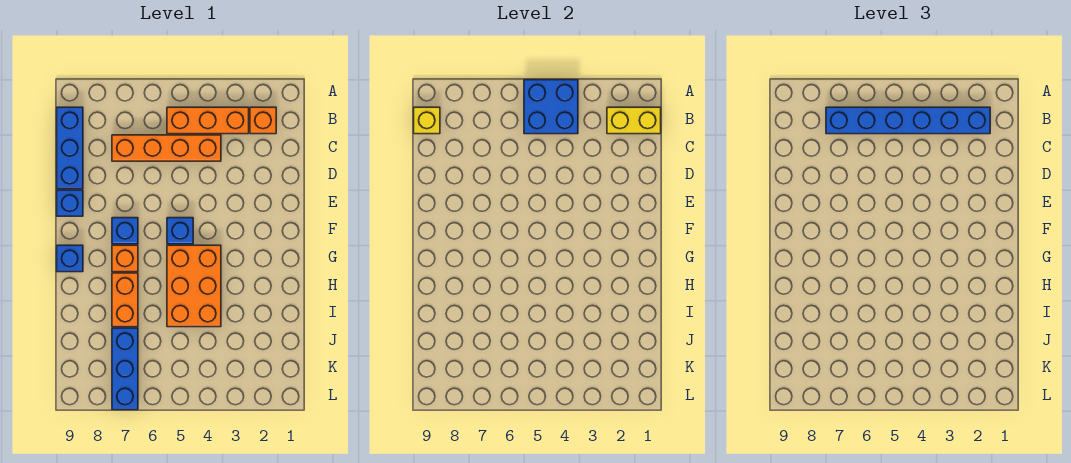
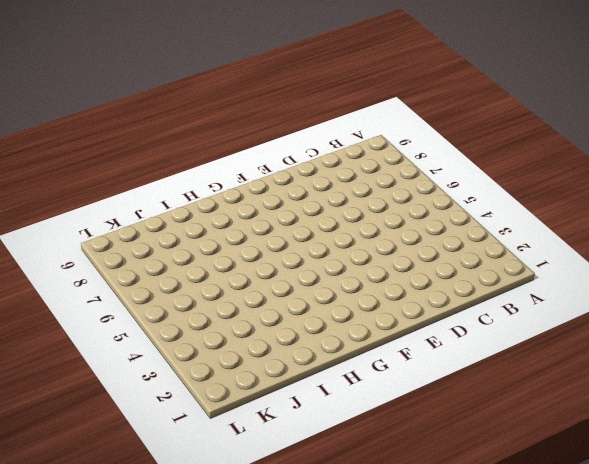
none -> orange brick B2 level 1
none -> orange brick B3:B5 level 1
none -> blue brick B9:D9 level 1

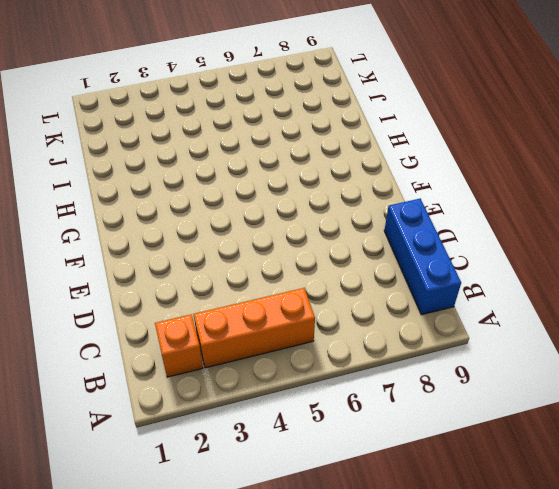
none -> orange brick C4:C7 level 1
none -> blue brick E9 level 1
none -> blue brick F5 level 1

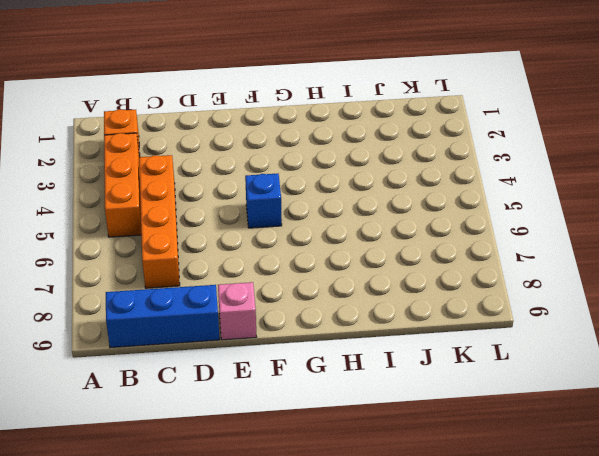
pink brick E9 level 1 -> blue brick E9 level 1
none -> blue brick F7 level 1
none -> orange brick G4:I5 level 1
none -> orange brick G7 level 1

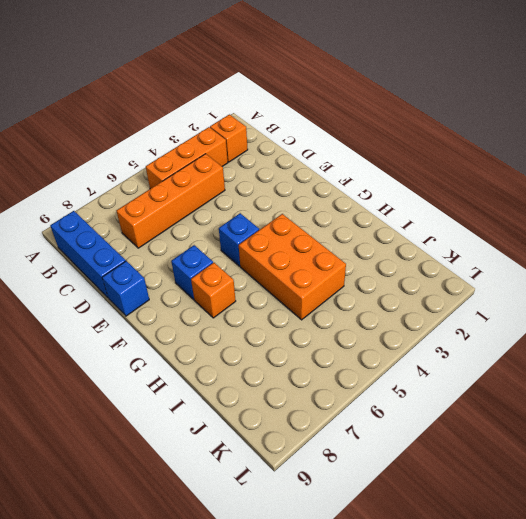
none -> blue brick G9 level 1
none -> orange brick H7:I7 level 1
none -> blue brick J7:L7 level 1

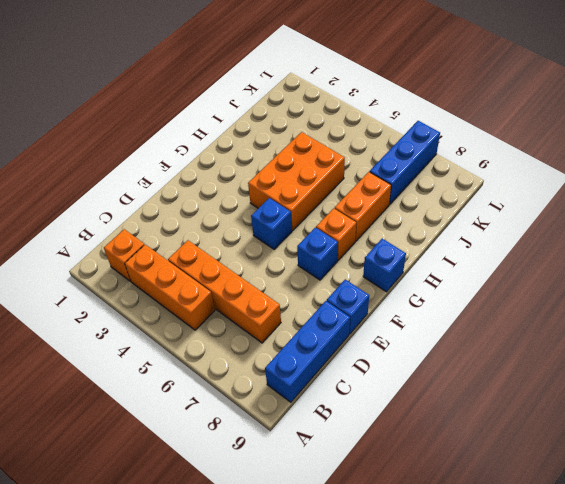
none -> blue brick A4:B5 level 2
none -> yellow brick B1:B2 level 2
none -> yellow brick B9 level 2

